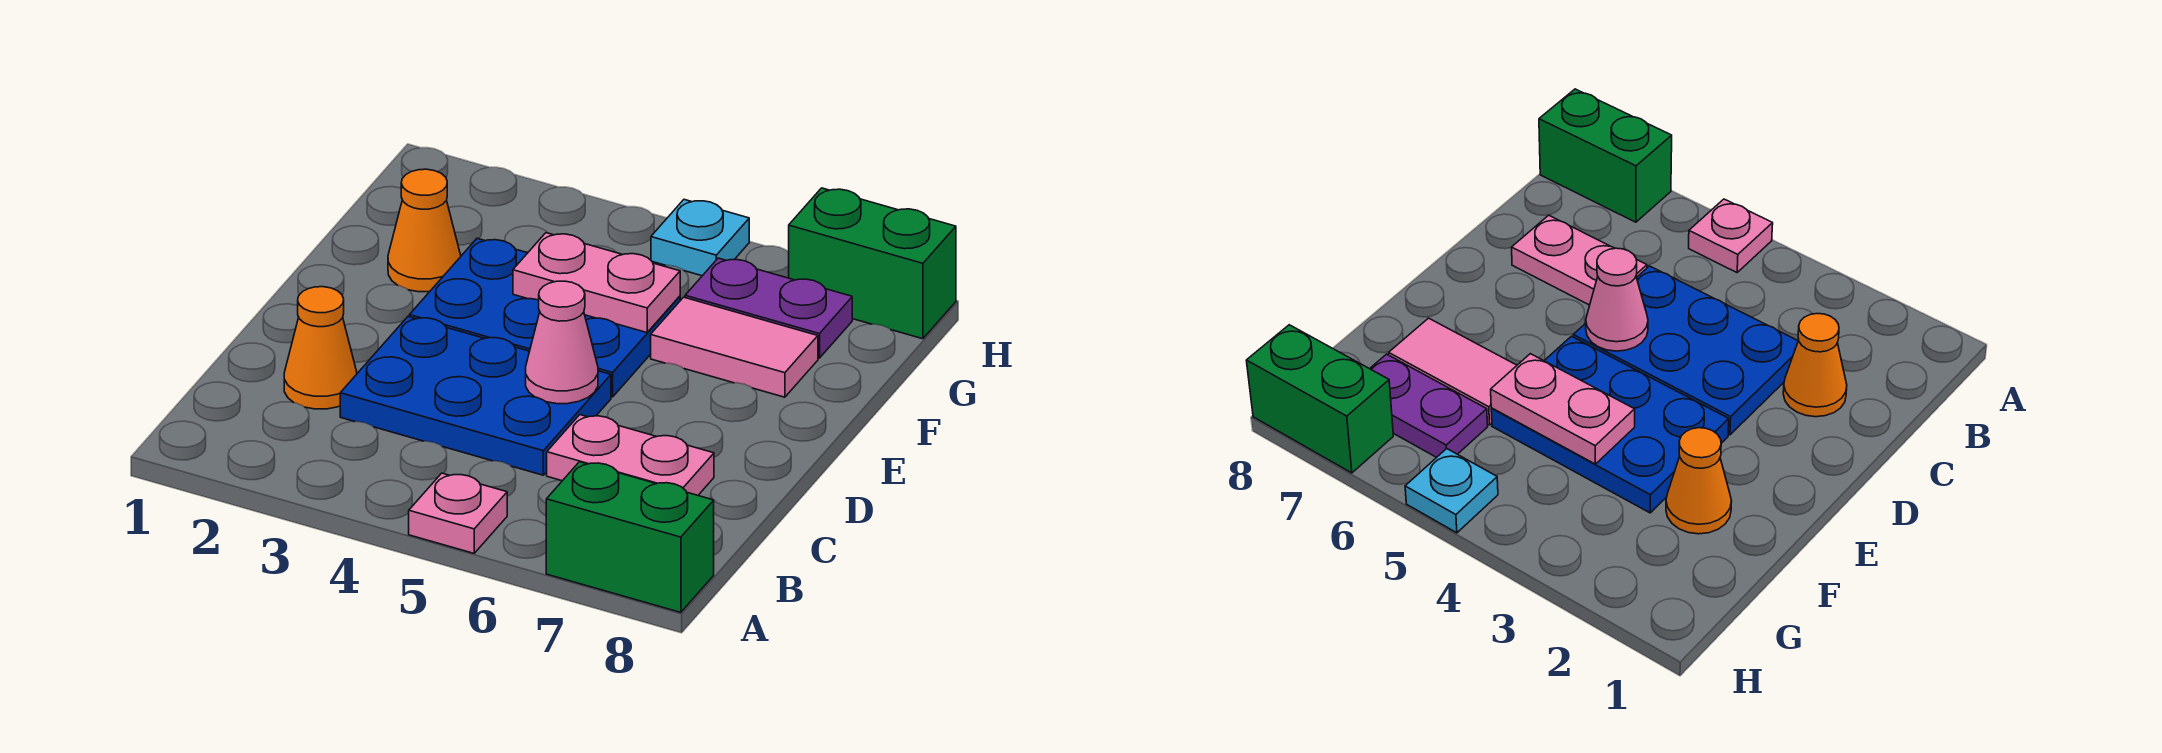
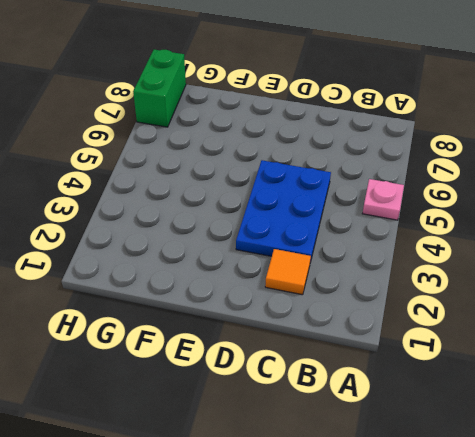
orange tile C2 level 1 -> orange cone C2 level 1
none -> green brick A7:A8 level 1
none -> pink plate C6:C7 level 1
none -> blue plate E3:F5 level 1

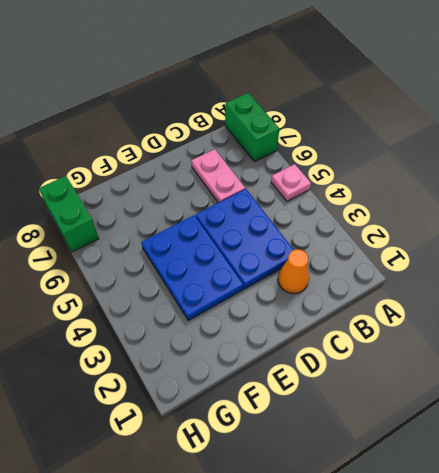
none -> orange cone F2 level 1
none -> pink tile F6:F7 level 1
none -> purple plate G6:G7 level 1

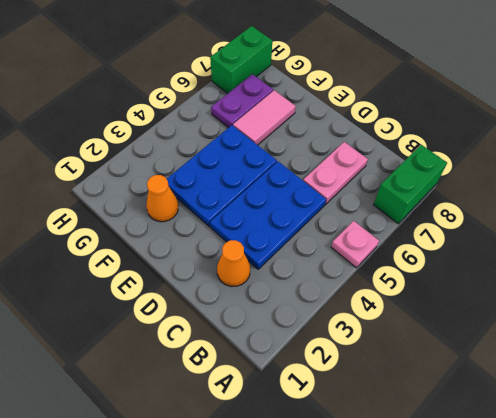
none -> cyan plate H5 level 1
none -> pink cone D5 level 2
none -> pink plate F4:F5 level 2

